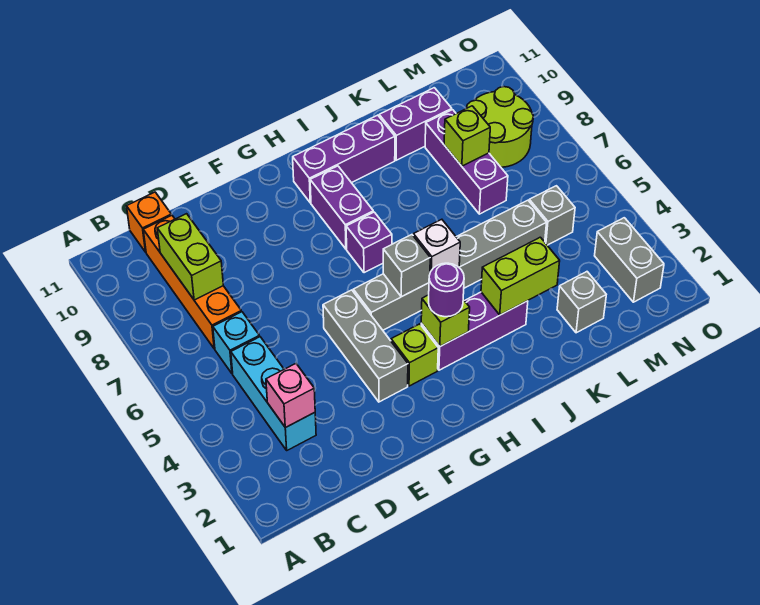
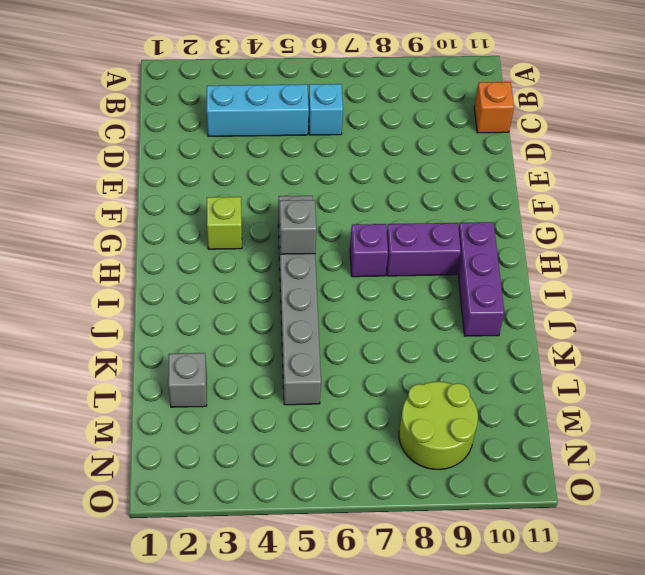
none -> orange brick C7:C10 level 1
none -> grey brick F3:F5 level 1
none -> purple brick H3:J3 level 1

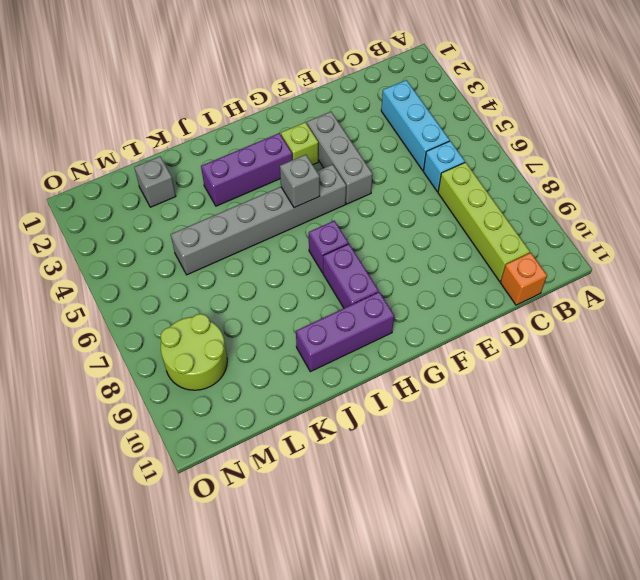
lime brick C7:C10 level 1 -> orange brick C7:C10 level 1
none -> purple brick K10:L10 level 1
none -> purple brick L7:L9 level 1
none -> grey brick M5 level 1

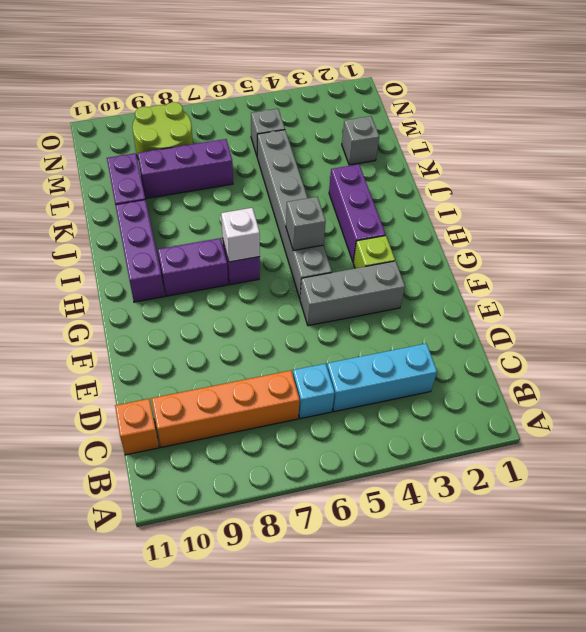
white brick H7 level 2 -> white brick I5 level 2
none -> grey brick N2:N3 level 1
none -> pink brick C3 level 2
none -> lime brick C8:C9 level 2

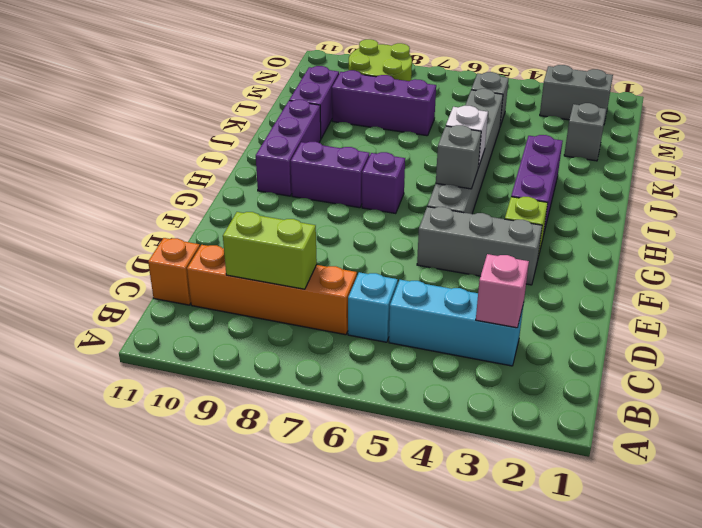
none -> lime brick H3 level 2
none -> lime brick J3:K3 level 2
none -> lime brick L8 level 2

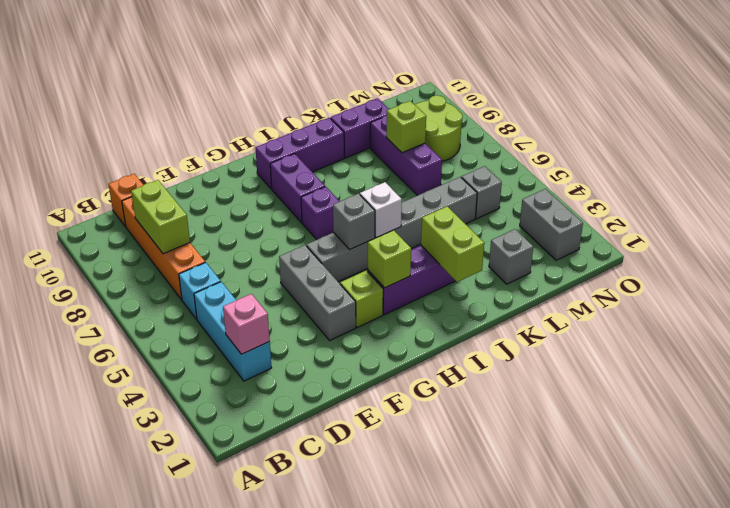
lime brick J2:J3 level 2 -> lime brick J3:K3 level 2
none -> purple round brick H3 level 3

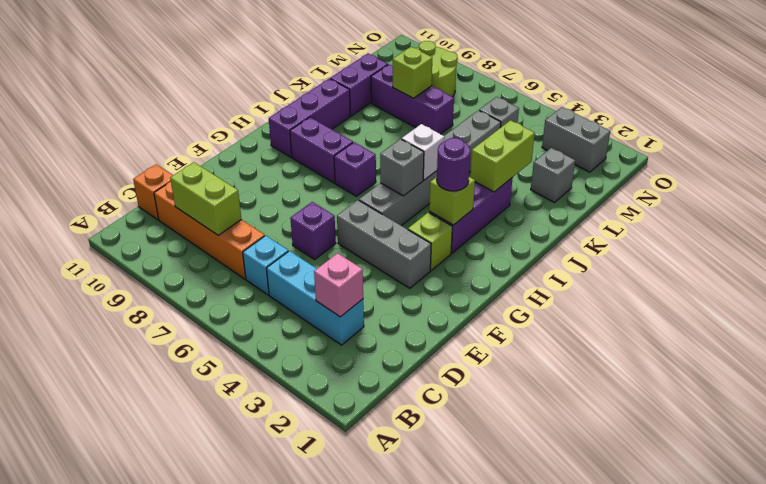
purple brick E6 level 1 -> none

